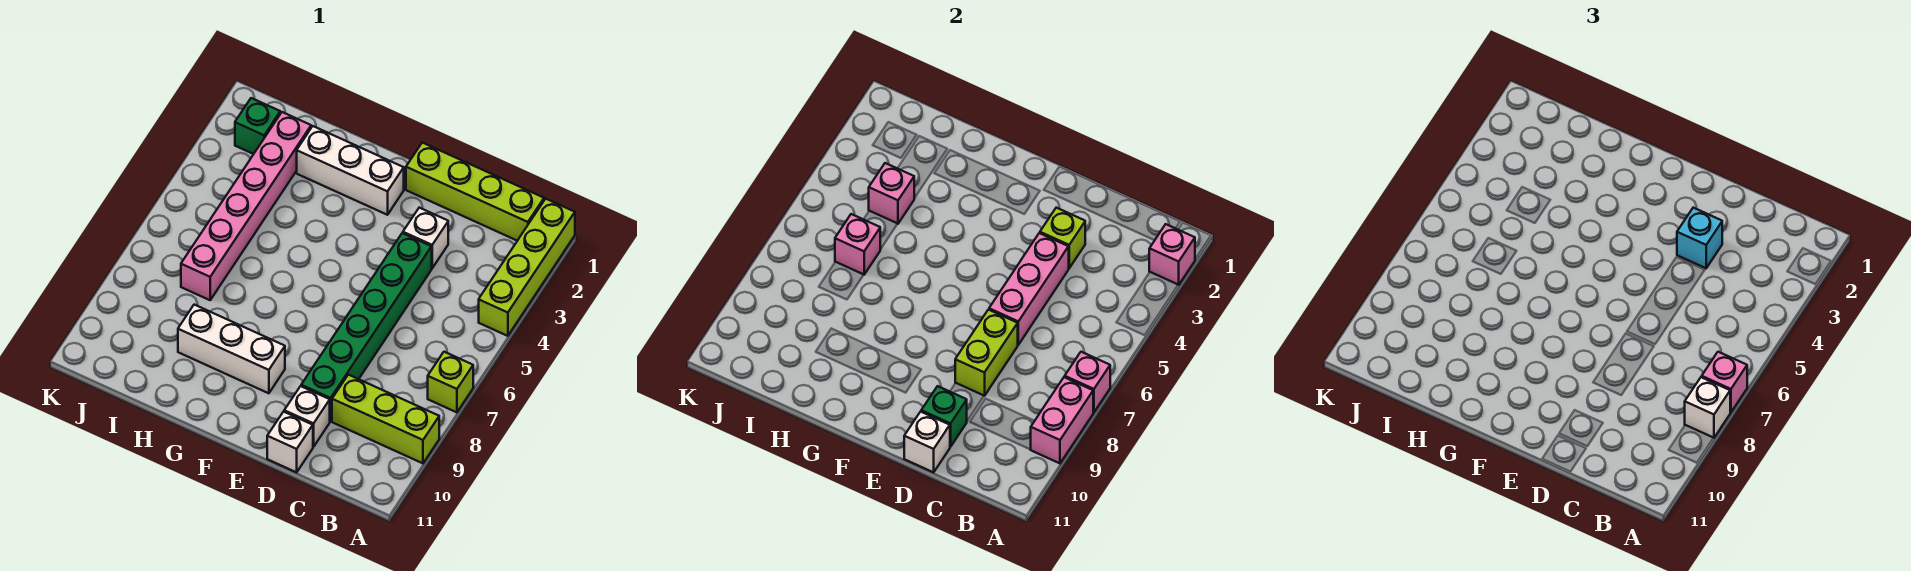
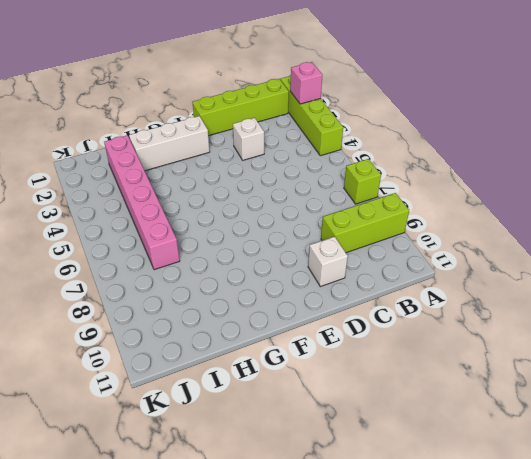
none -> green brick D4:D9 level 1
none -> white brick D11 level 1
none -> white brick F9:H9 level 1

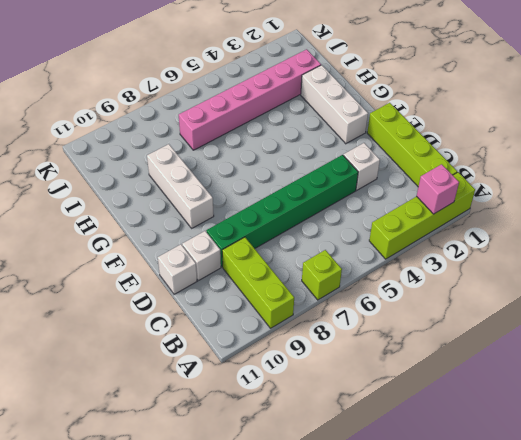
none -> green brick J2 level 1
none -> pink brick A7 level 2
none -> pink brick A8:A9 level 2

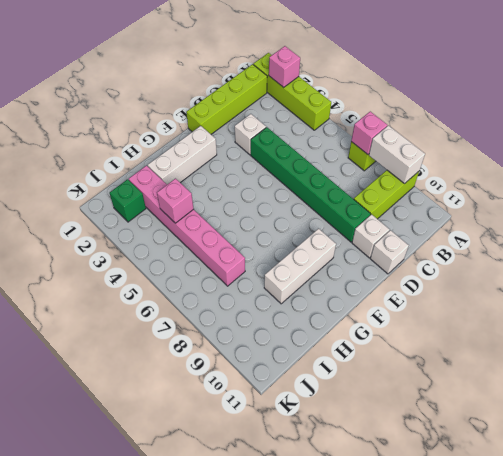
white brick A8:A9 level 2 -> pink brick A8:A9 level 2
none -> lime brick D3 level 2
none -> pink brick D4:D6 level 2
none -> lime brick D7:D8 level 2

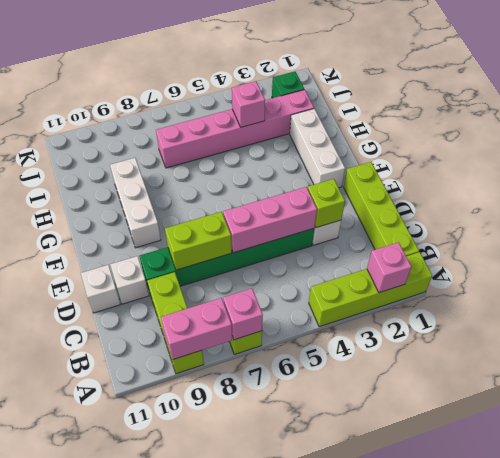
none -> green brick D10 level 2
none -> white brick D11 level 2
none -> pink brick I6 level 2

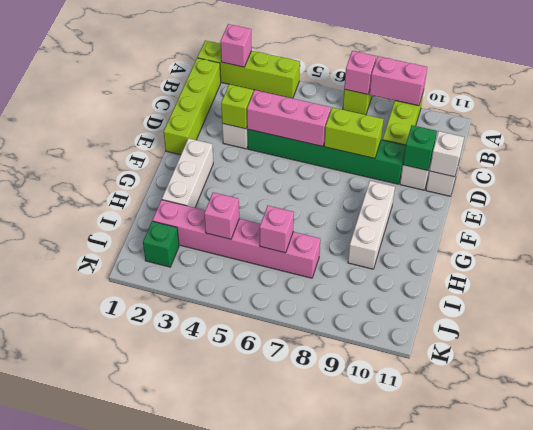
none -> pink brick A7 level 3
none -> white brick A8 level 3
none -> cyan brick D3 level 3

